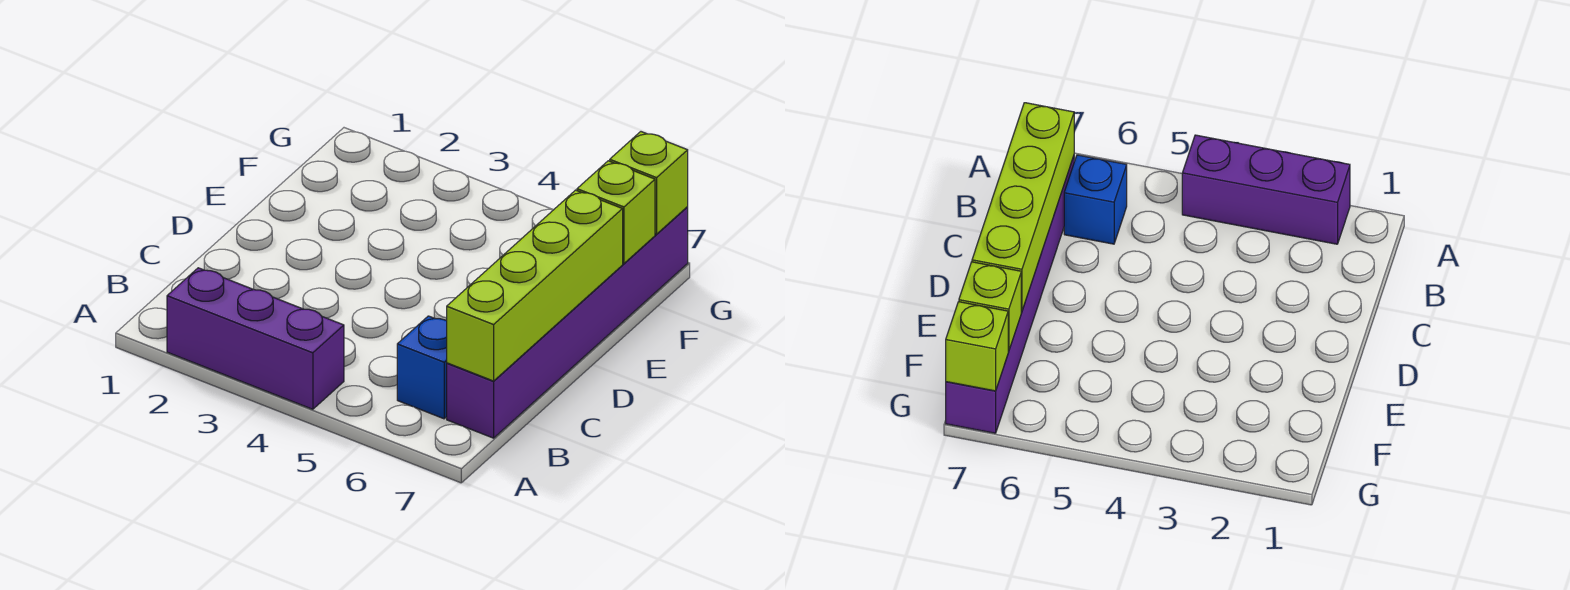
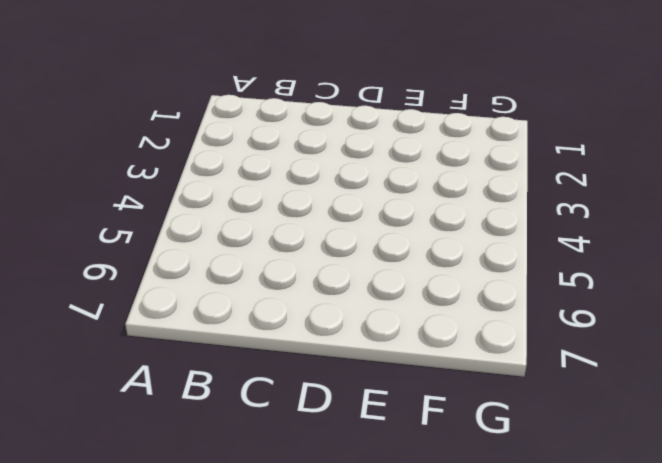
none -> purple brick A2:A4 level 1
none -> blue brick B6 level 1

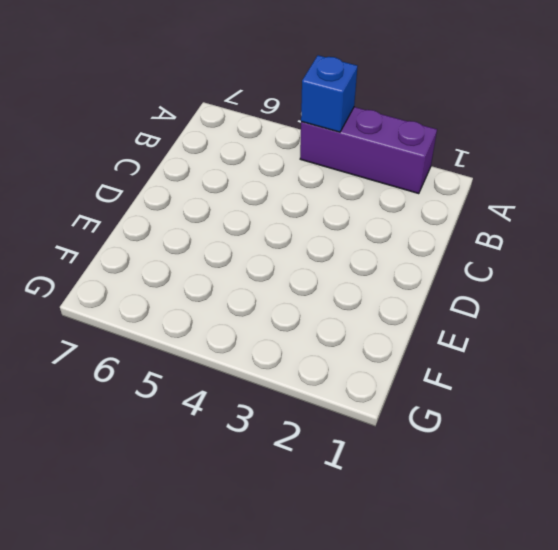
blue brick A4 level 2 -> blue brick B6 level 1
none -> purple brick B7:G7 level 1
none -> lime brick B7:E7 level 2

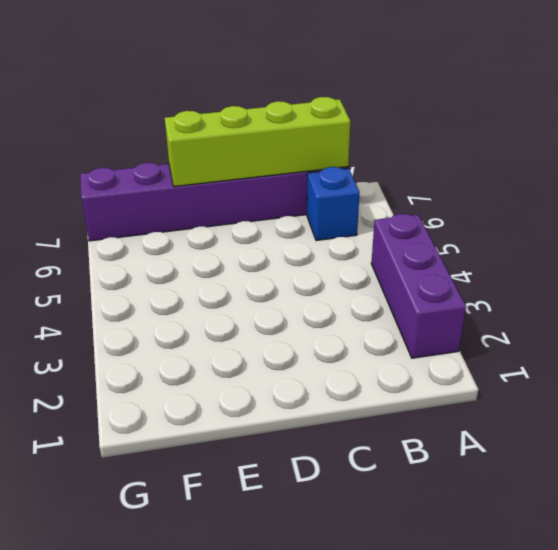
none -> lime brick F7 level 2
none -> lime brick G7 level 2

